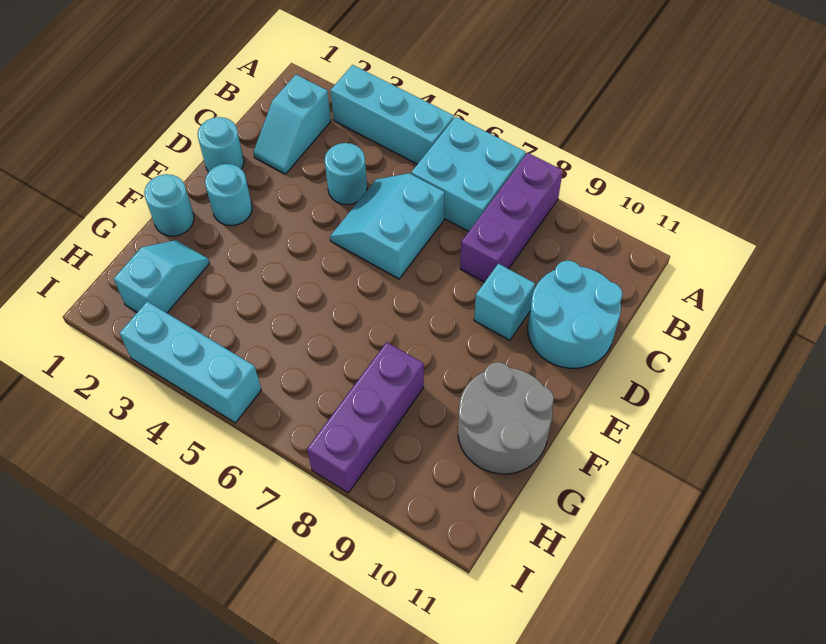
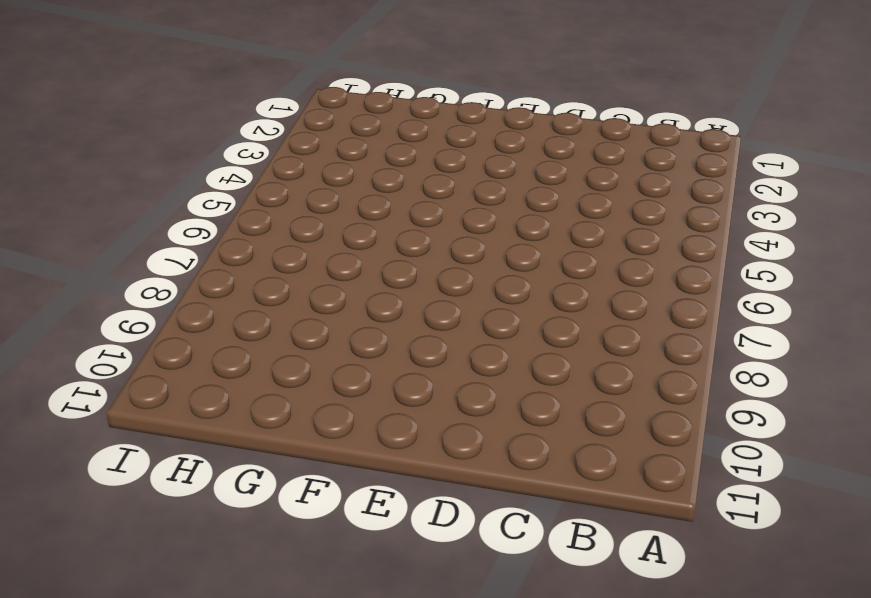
none -> cyan brick A3:A5 level 1
none -> cyan brick A6:B7 level 1
none -> purple brick A8:C8 level 1

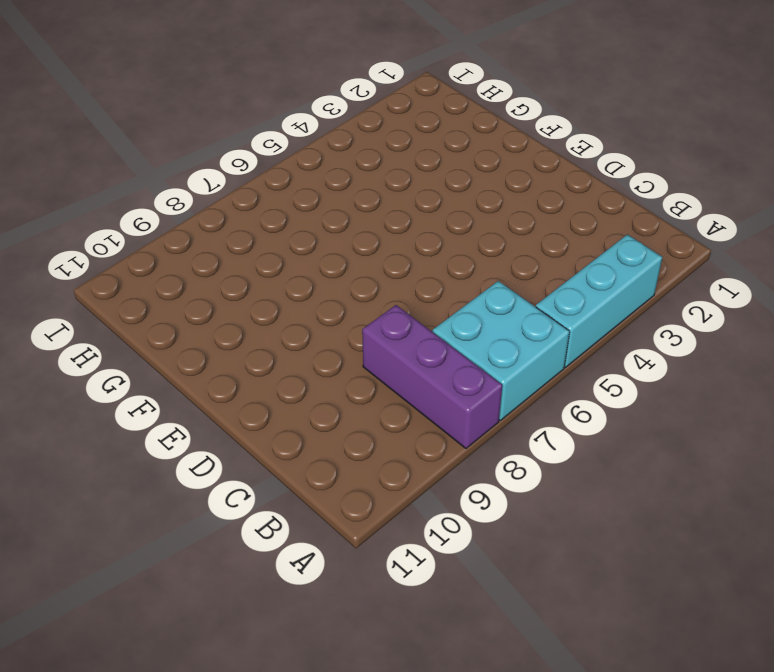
none -> cyan slope B2:C2 level 1 top B
none -> cyan round brick C4 level 1
none -> cyan slope C5:D6 level 1 top 6

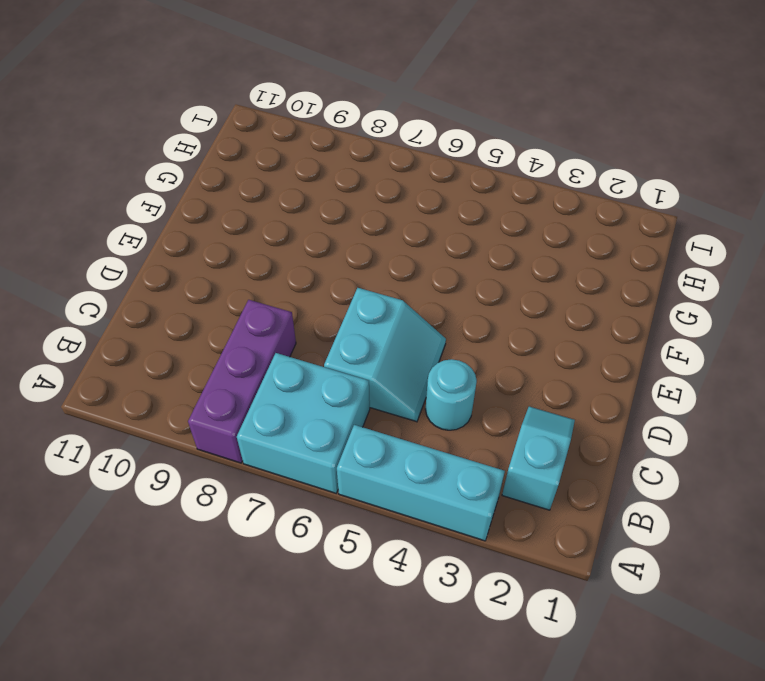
none -> cyan round brick C10:D11 level 1
none -> cyan round brick D1 level 1
none -> cyan brick D9 level 1

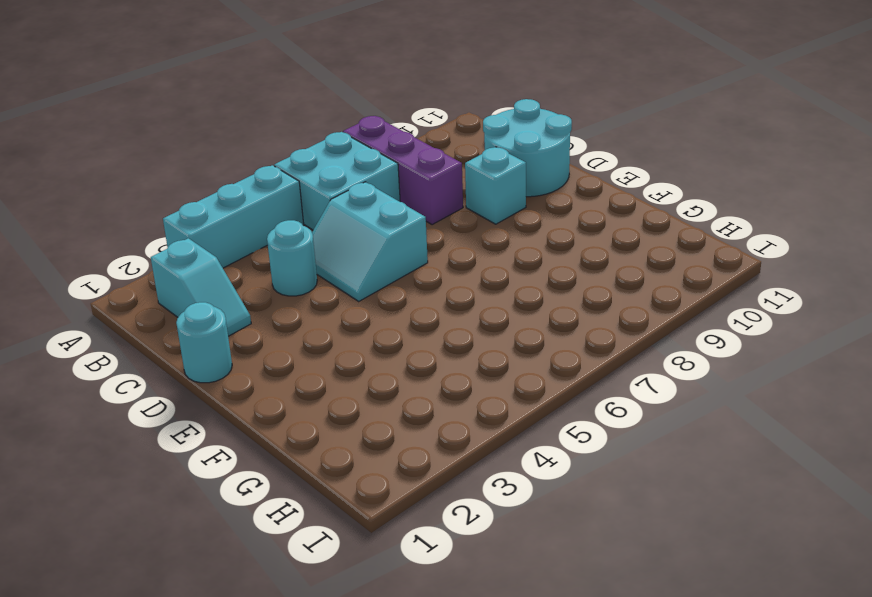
none -> cyan round brick E2 level 1
none -> cyan round brick F1 level 1
none -> grey round brick F10:G11 level 1

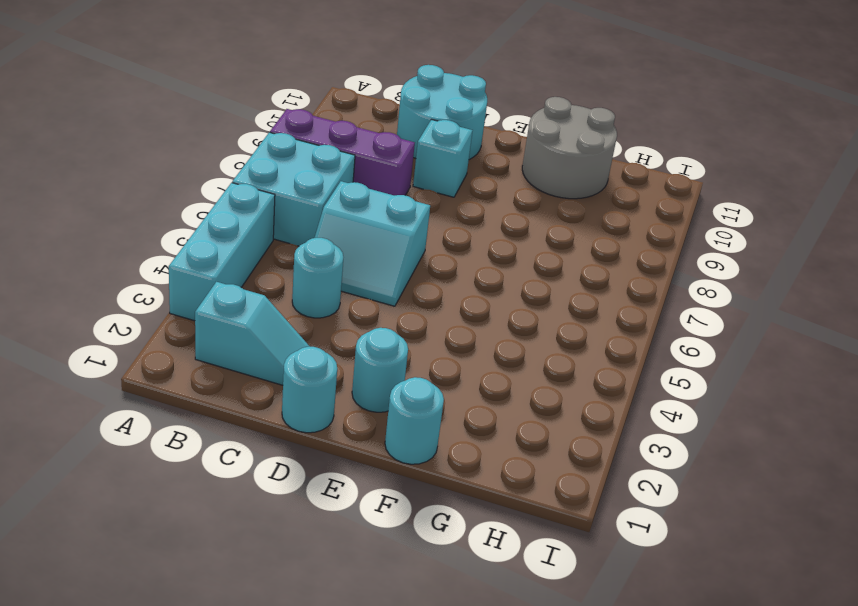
none -> cyan slope G2:H2 level 1 top H
none -> purple brick G8:I8 level 1
none -> cyan brick I3:I5 level 1

